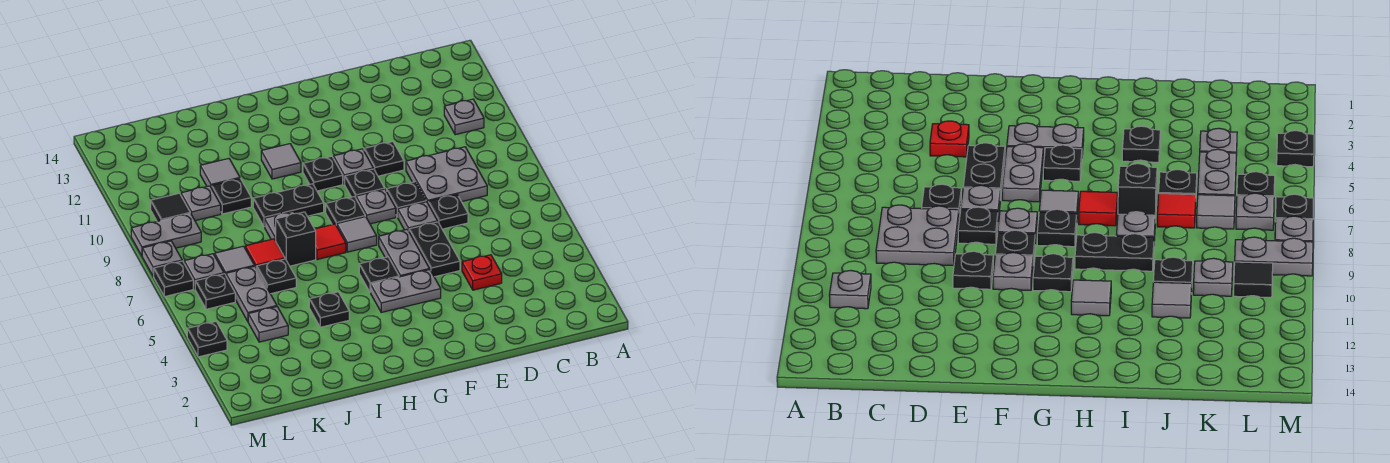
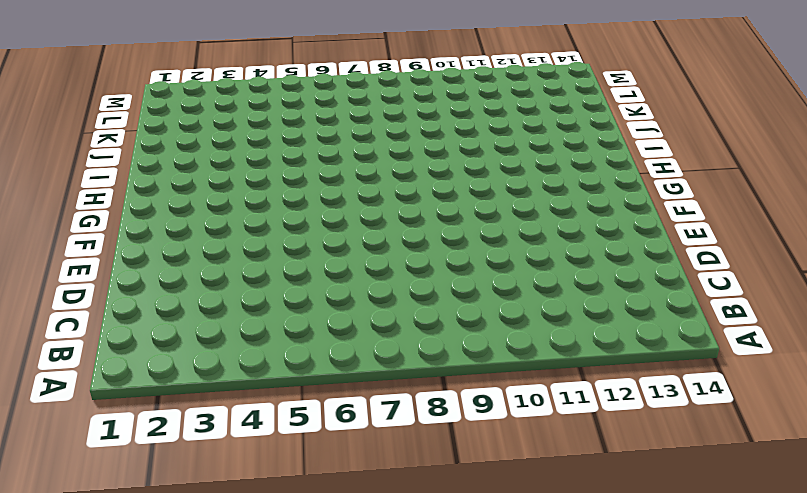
none -> grey plate B11 level 1
none -> grey plate C8:D9 level 1
none -> red plate D4 level 1
none -> black plate D7 level 1

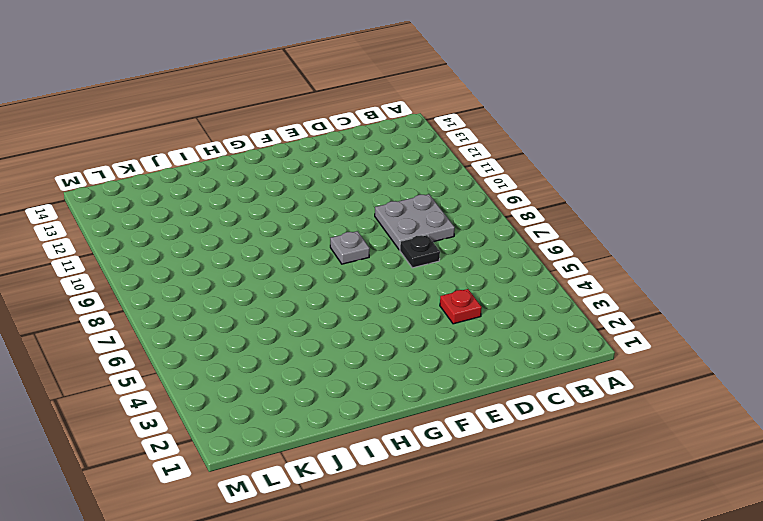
none -> grey plate B11 level 1
none -> black plate E5:E6 level 1
none -> grey plate E7 level 1
none -> black plate E8 level 1

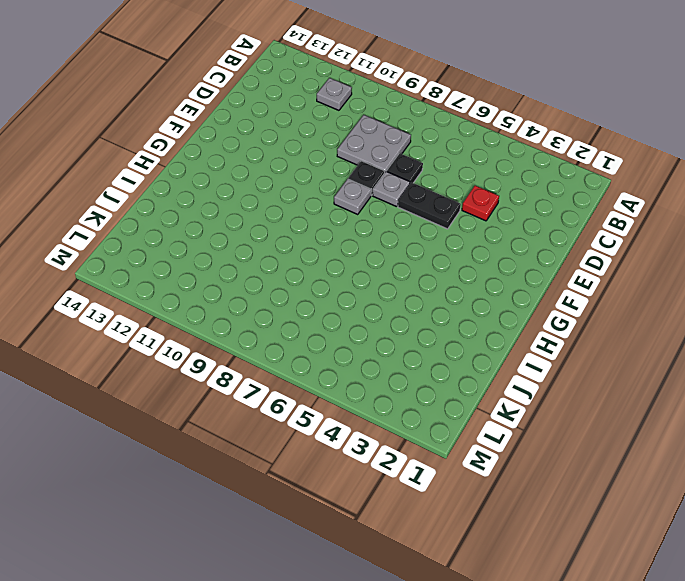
none -> black plate E10 level 1
none -> grey plate F4:G4 level 1
none -> grey plate F5:F6 level 1
none -> black plate F9 level 1

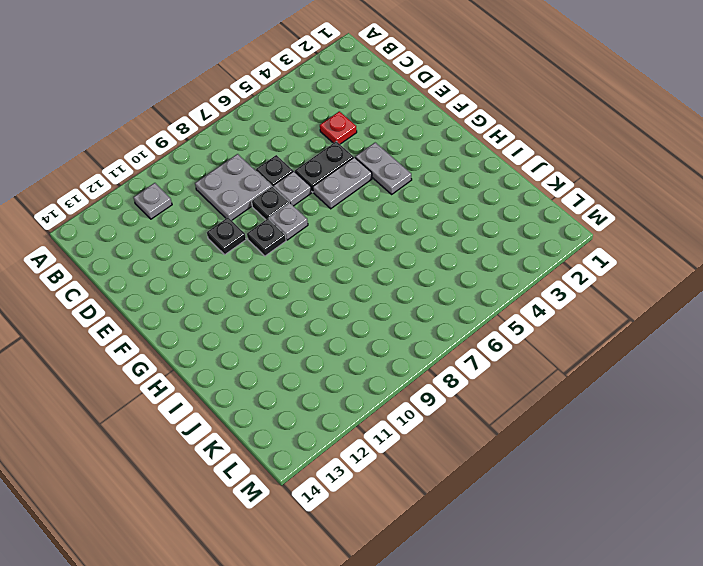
none -> grey plate F10 level 1
none -> black plate G5 level 1
none -> grey tile G7 level 1
none -> black plate G8 level 1

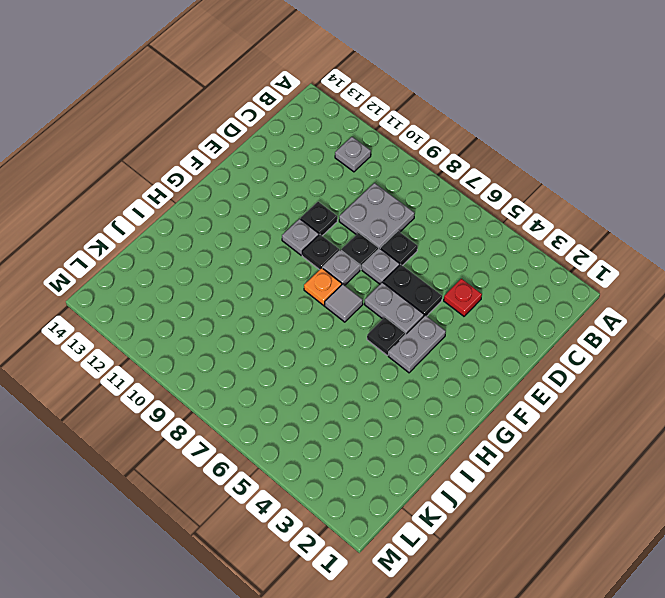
orange plate G8 level 1 -> black plate G8 level 1
none -> black plate G10 level 1
none -> red tile H7 level 1
none -> black plate H9:I9 level 1
none -> grey tile H11 level 1

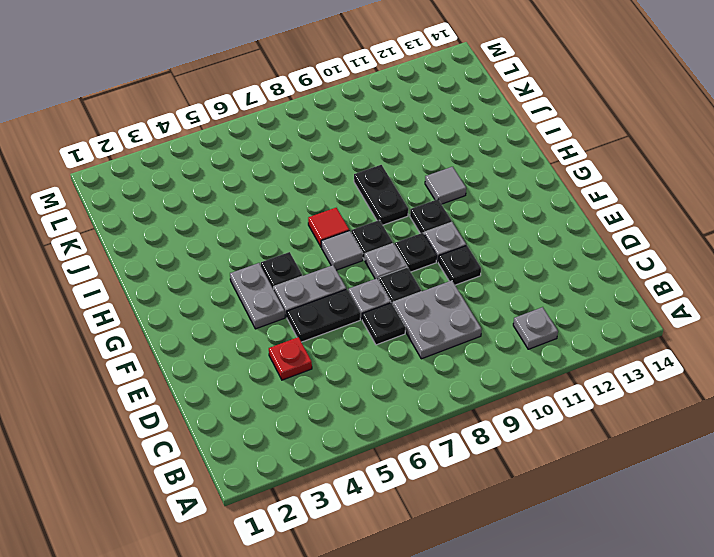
none -> black plate I4 level 1
none -> black brick I7 level 1
none -> grey plate I8 level 1
none -> black plate J6 level 1

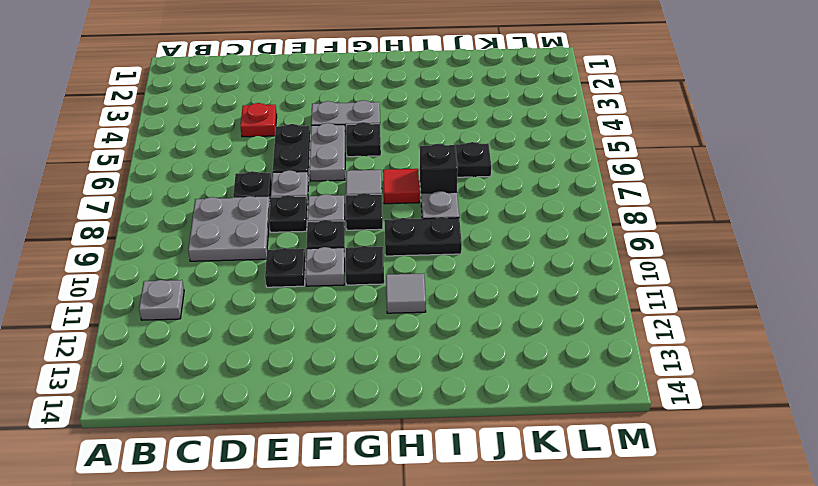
none -> black plate I4 level 1
none -> red tile J7 level 1
none -> black plate J10 level 1
none -> grey tile J11 level 1

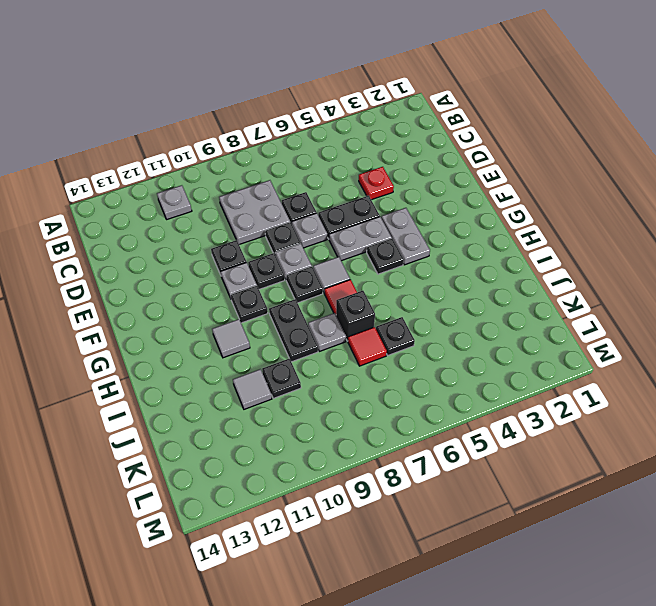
none -> black plate I4 level 1
none -> grey plate K4 level 1
none -> grey plate K5:K6 level 1
none -> grey tile K7 level 1

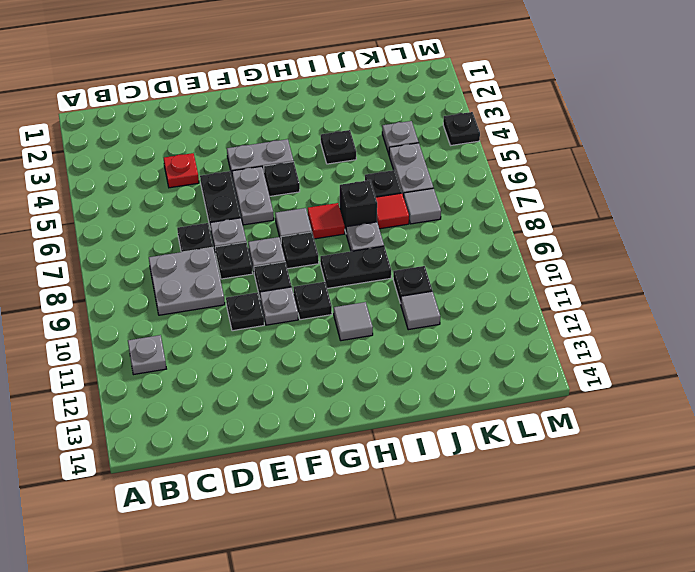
none -> grey plate K10 level 1
none -> black plate L6 level 1
none -> grey plate L7 level 1
none -> grey plate L9:M9 level 1

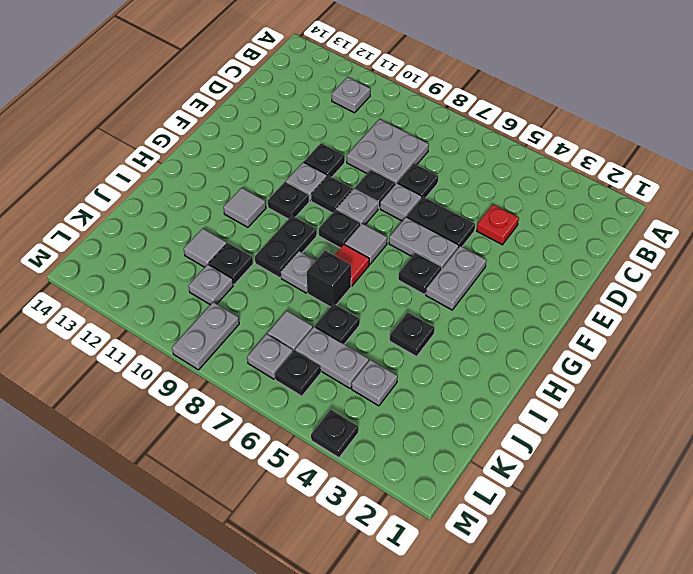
none -> red tile J7 level 1
none -> black tile L10 level 1
none -> black plate M7 level 1
none -> grey plate M8 level 1

